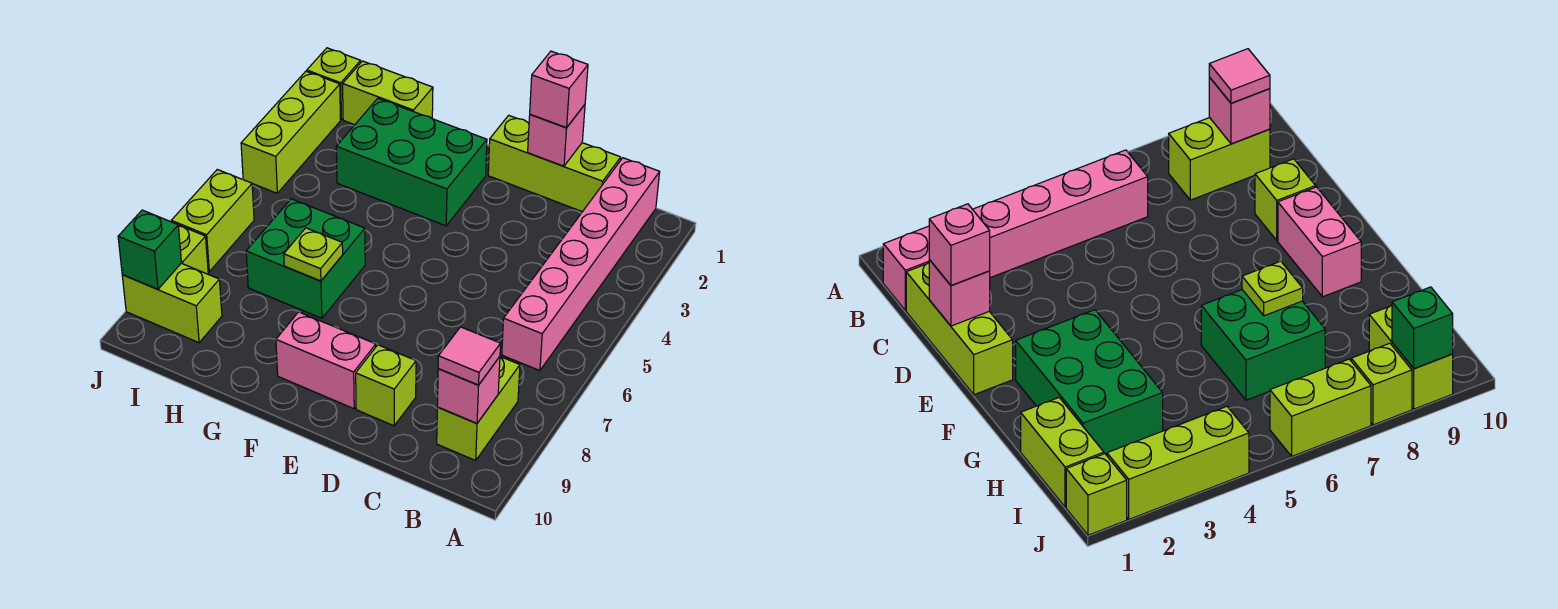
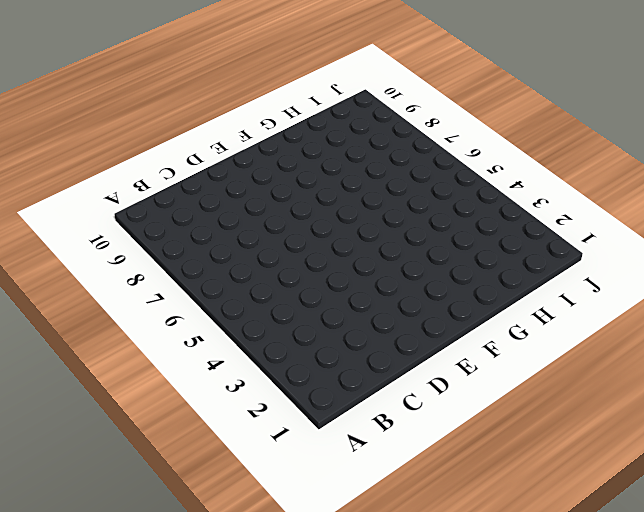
none -> pink brick B1:B6 level 1
none -> lime brick B8:B9 level 1
none -> lime brick C1:E1 level 1

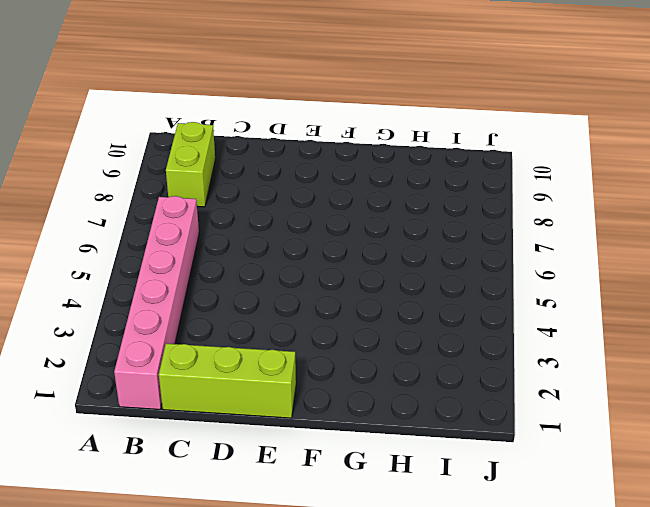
none -> lime brick D9 level 1
none -> pink brick E9:F9 level 1
none -> green brick F2:H3 level 1

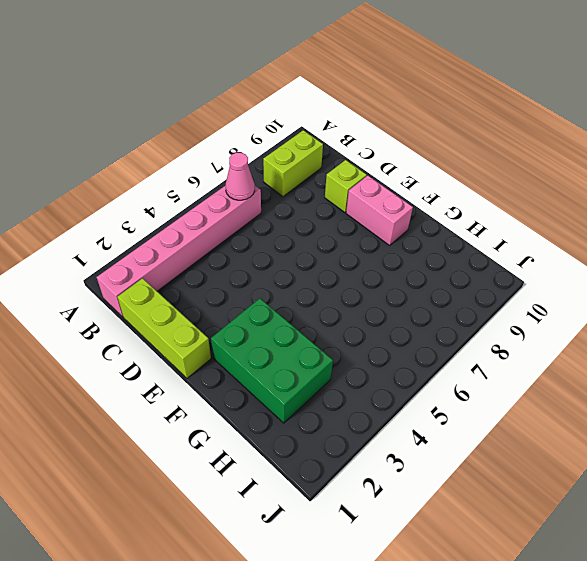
pink cone B6 level 2 -> none
none -> green brick G6:H7 level 1
none -> lime brick H1:I1 level 1
none -> lime brick I9:J9 level 1

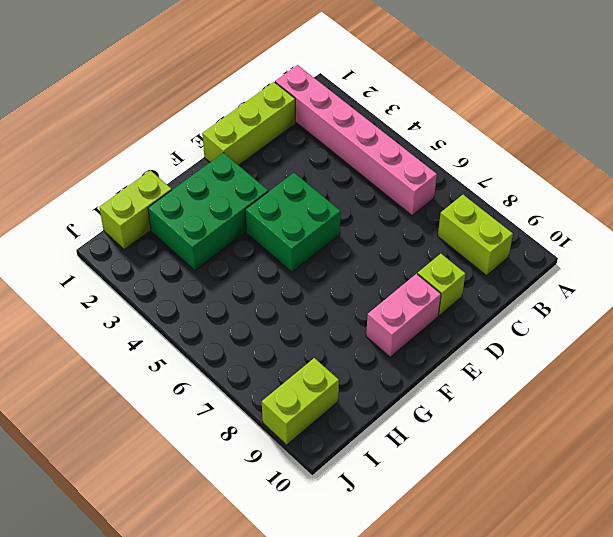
green brick E4:F5 level 1 -> green brick G6:H7 level 1
none -> lime brick J1 level 1
none -> lime brick J2:J4 level 1
none -> lime brick J6:J7 level 1

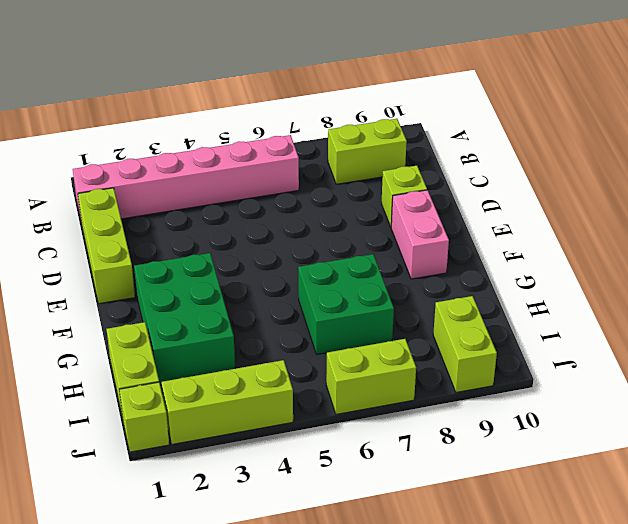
none -> lime brick J8 level 1
none -> pink brick B9 level 2
none -> pink brick D1 level 2

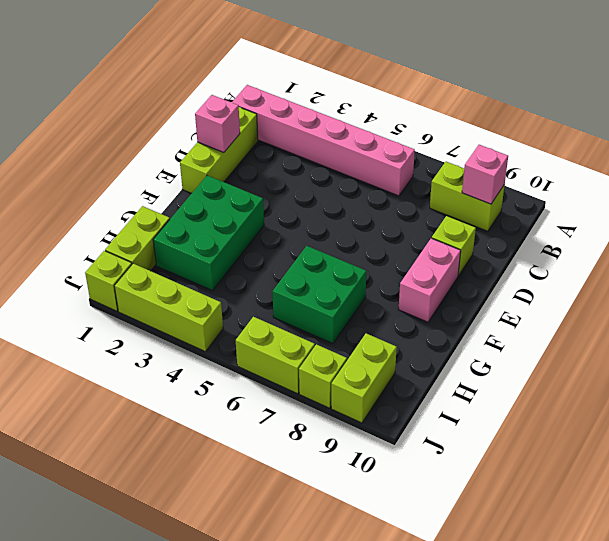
none -> lime plate G7 level 2
none -> green brick J9 level 2
none -> pink tile B9 level 3

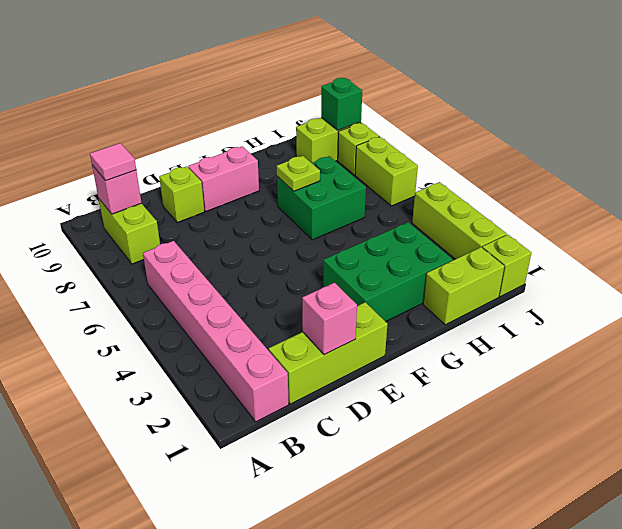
none -> pink brick D1 level 3

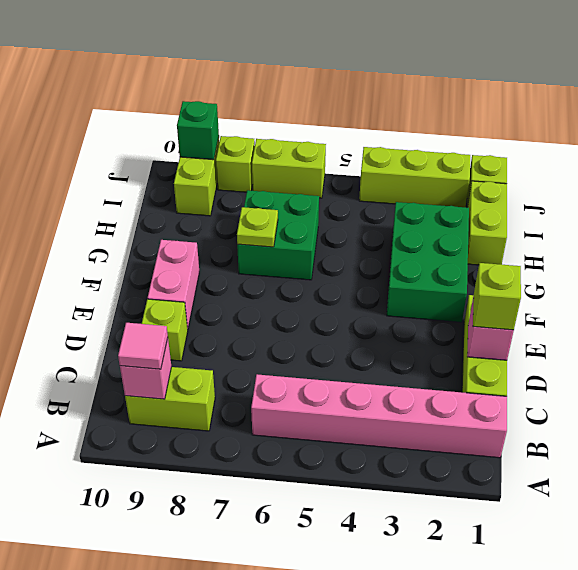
lime brick D1 level 3 -> pink brick D1 level 3

